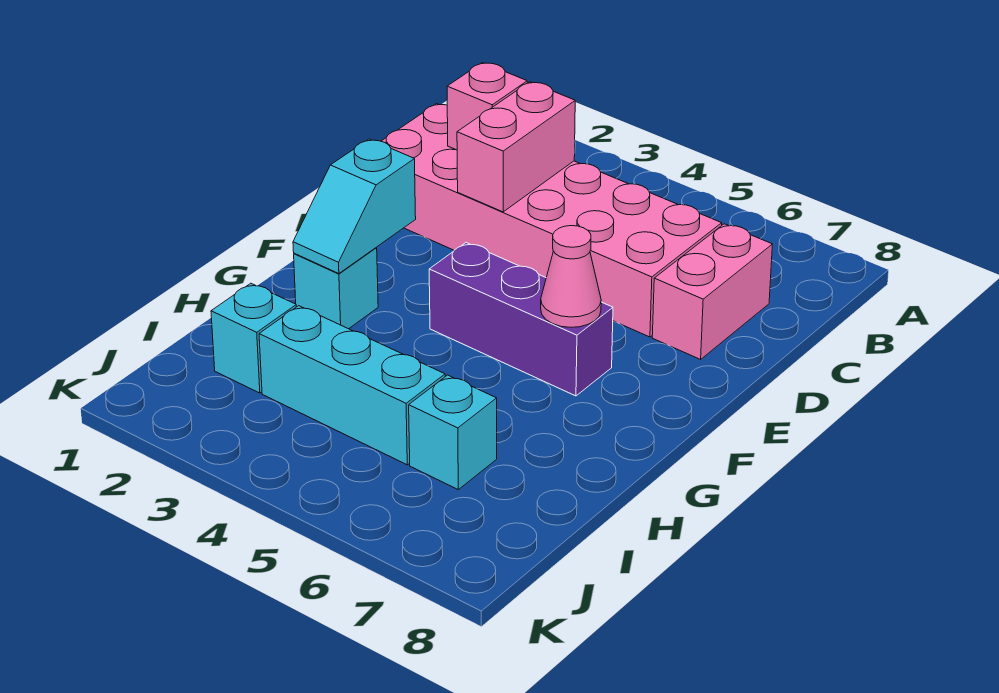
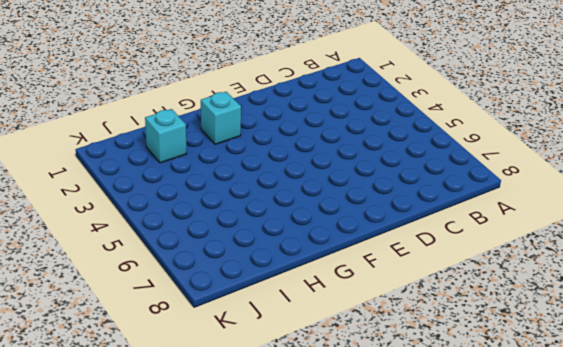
none -> pink brick C1:D6 level 1
none -> pink brick C7:D7 level 1

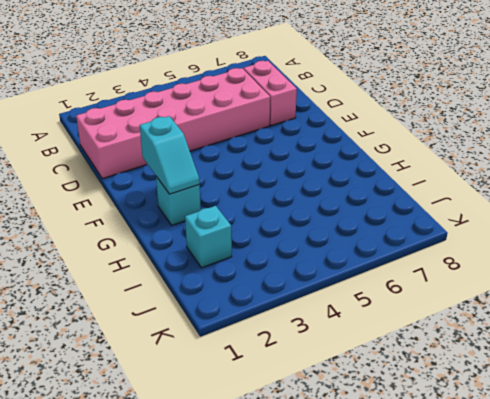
none -> purple brick F4:F6 level 1
none -> cyan brick I3:I5 level 1

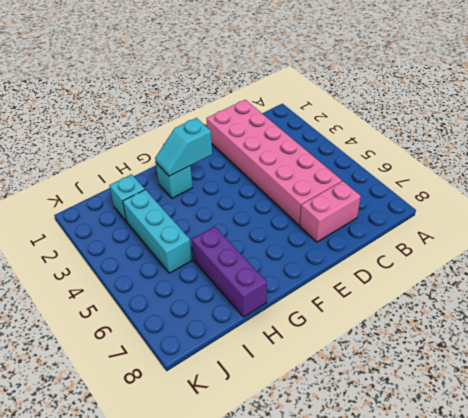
purple brick H6:H8 level 1 -> purple brick F4:F6 level 1
none -> cyan brick I6 level 1
none -> pink brick C2 level 2

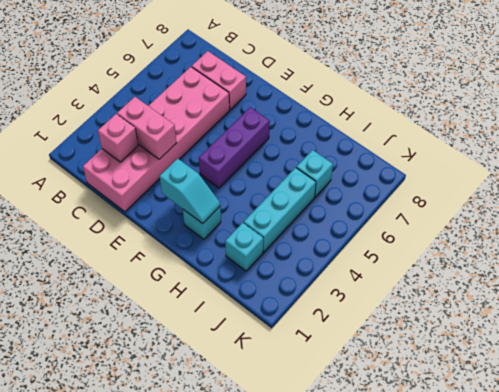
none -> pink cone F6 level 2

